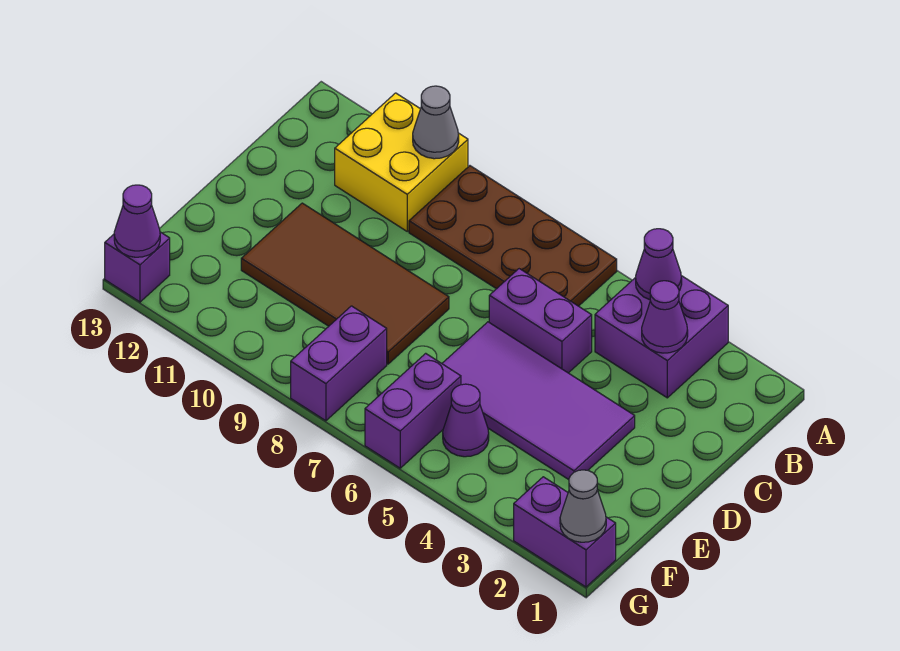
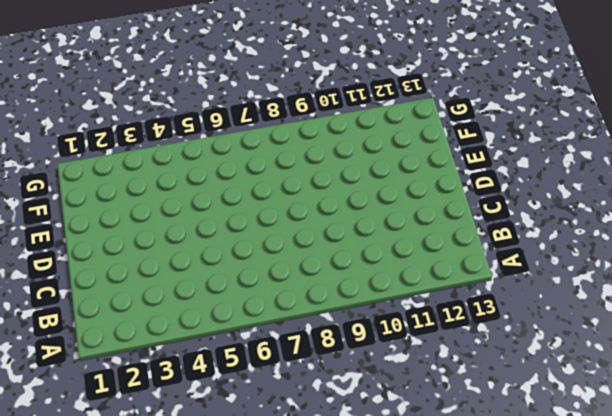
none -> purple brick A3:B4 level 1
none -> brown plate A6:B9 level 1
none -> yellow brick A10:B11 level 1

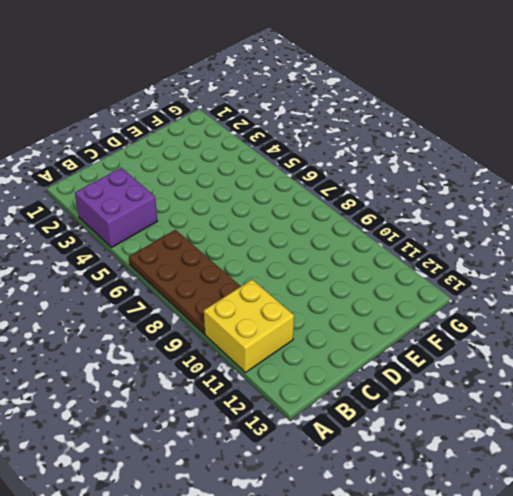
none -> purple brick C5:C6 level 1
none -> purple tile D3:E6 level 1
none -> brown tile D8:E11 level 1

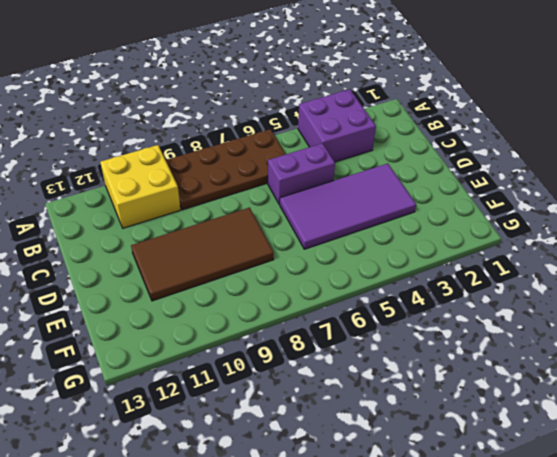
none -> purple cone F5 level 1
none -> purple brick F6:G6 level 1
none -> purple brick F8:G8 level 1

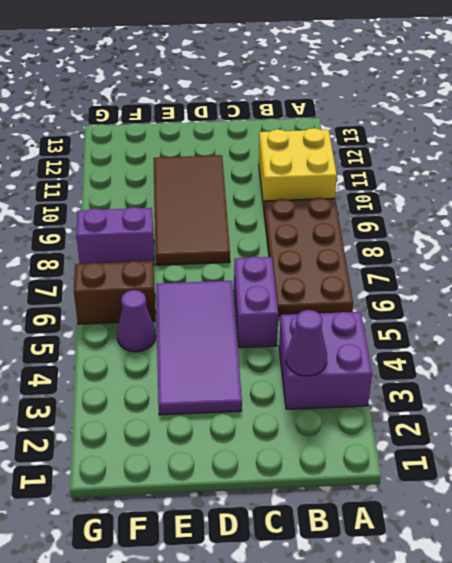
brown brick F6:G6 level 1 -> purple brick F6:G6 level 1
none -> purple brick G1:G2 level 1
none -> purple brick G13 level 1
none -> purple cone A4 level 2

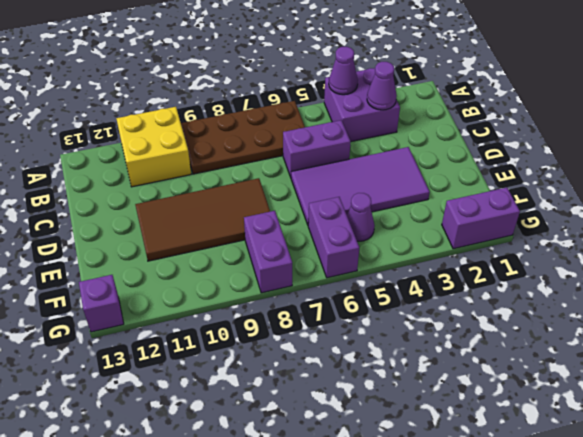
none -> grey cone A10 level 2
none -> grey cone G1 level 2
none -> purple cone G13 level 2

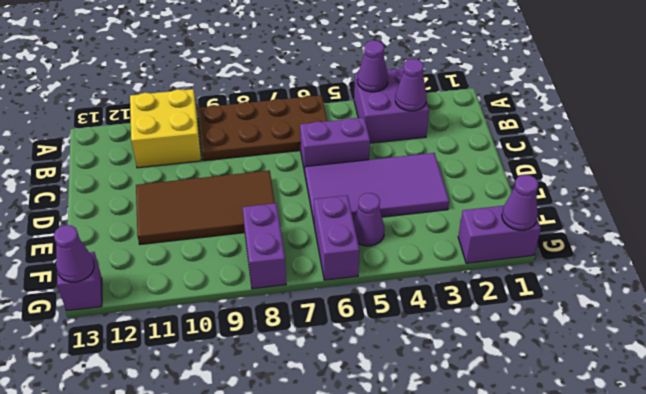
purple cone G1 level 2 -> grey cone G1 level 2
none -> grey cone A10 level 2

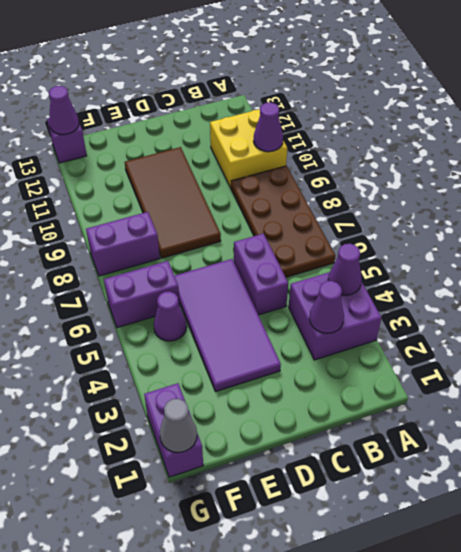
purple cone A10 level 2 -> grey cone A10 level 2

